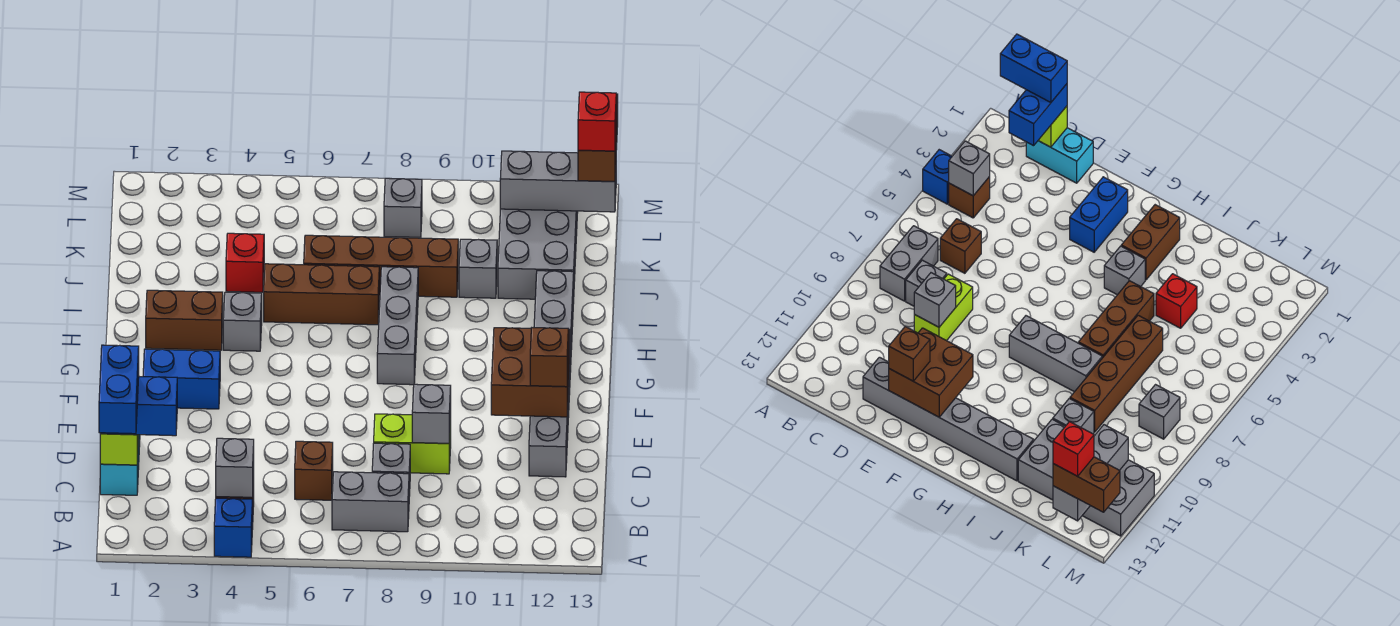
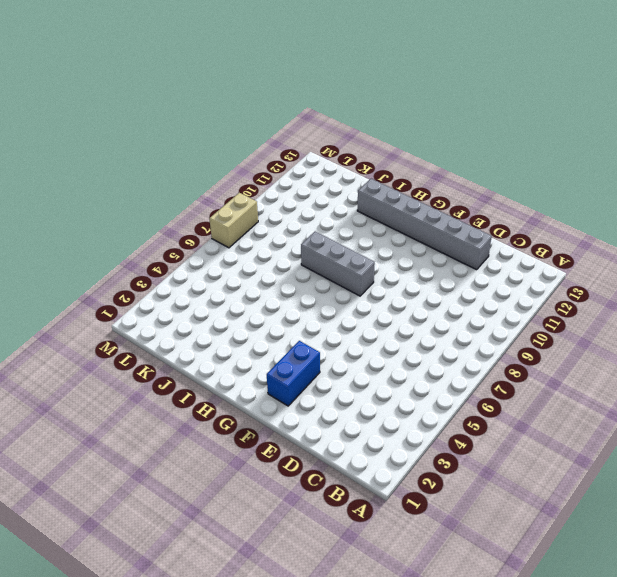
tan brick M7:M8 level 1 -> none
none -> blue brick A4 level 1
none -> brown brick B4 level 1
none -> grey brick B7:B8 level 1

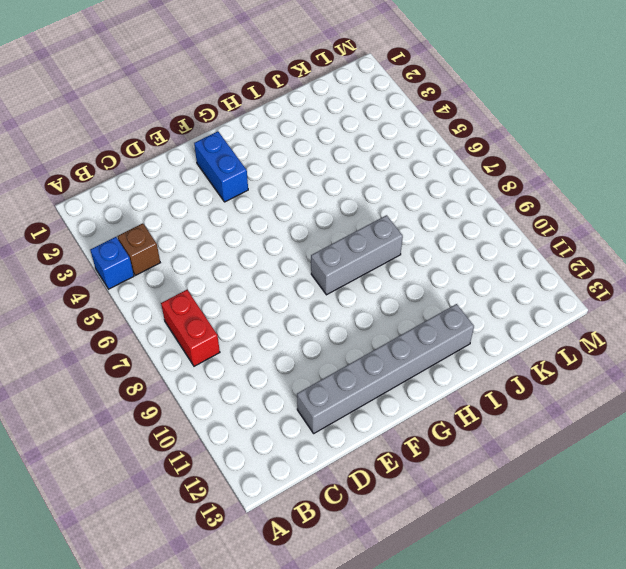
red brick B7:B8 level 1 -> grey brick B7:B8 level 1
none -> cyan brick C1:D1 level 1
none -> brown brick C6 level 1
none -> grey brick C8 level 1

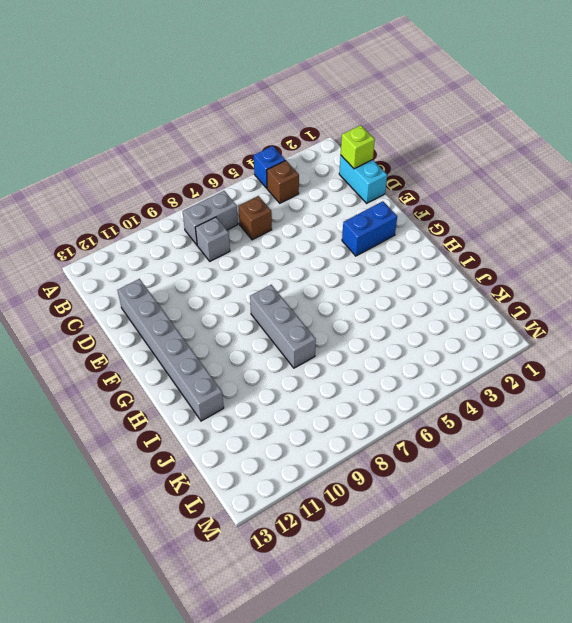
none -> lime brick D8:D9 level 1
none -> brown brick H2:H3 level 1
none -> grey brick H4 level 1

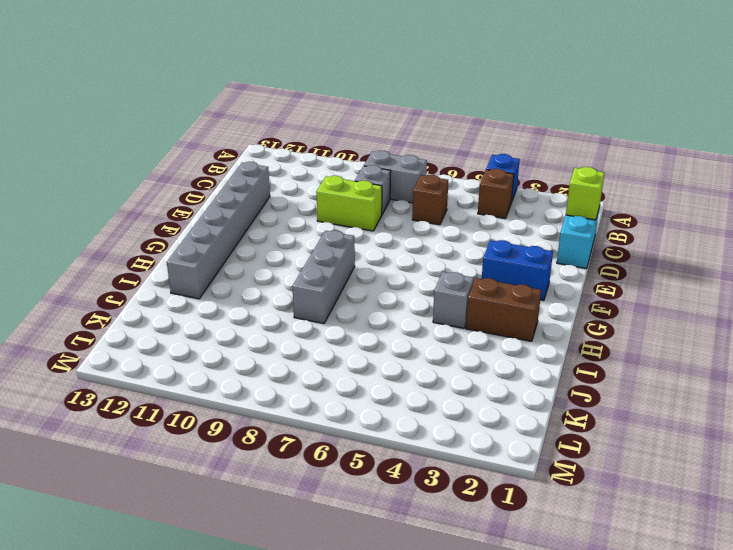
none -> brown brick I5:I7 level 1
none -> red brick J4 level 1
none -> brown brick J6:J9 level 1

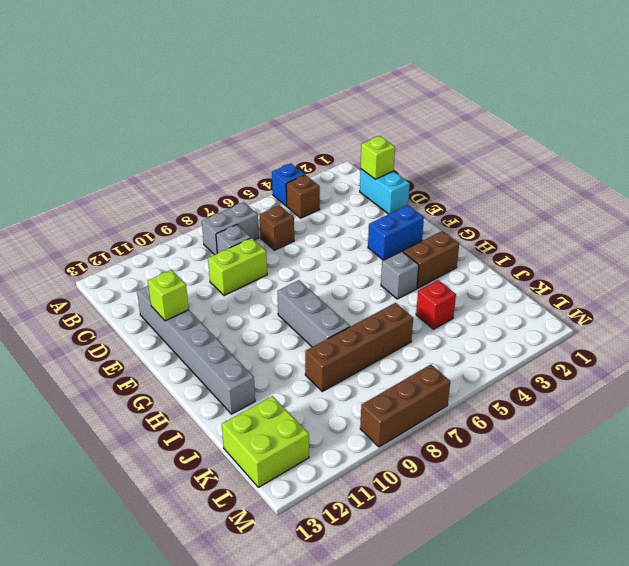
lime brick E12 level 2 -> brown brick E11:F12 level 2
lime brick K12:L13 level 1 -> grey brick J11:M12 level 1
brown brick M7:M9 level 1 -> brown brick I5:I7 level 1
none -> grey brick J10 level 1
none -> grey brick L8 level 1
none -> grey brick B4 level 2

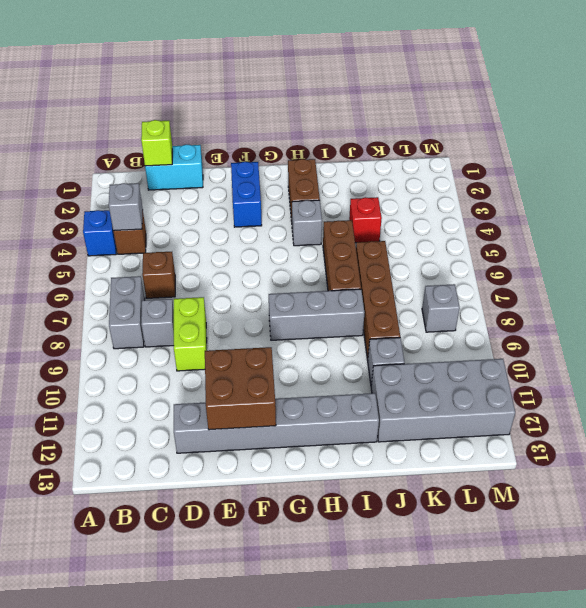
none -> grey brick D9 level 2
none -> grey brick L11:L13 level 2
none -> blue brick C1:C2 level 3

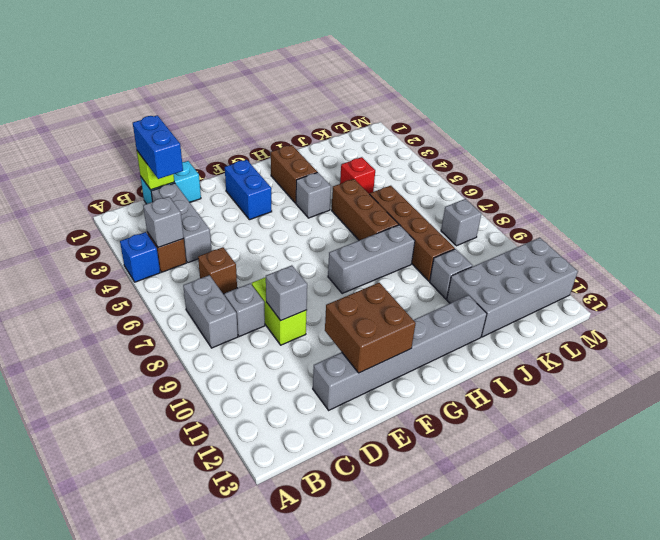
grey brick C2:C4 level 1 -> grey brick L11:L13 level 2
none -> brown brick E12 level 3
none -> brown brick L13:M13 level 3
none -> blue brick B1:C1 level 4

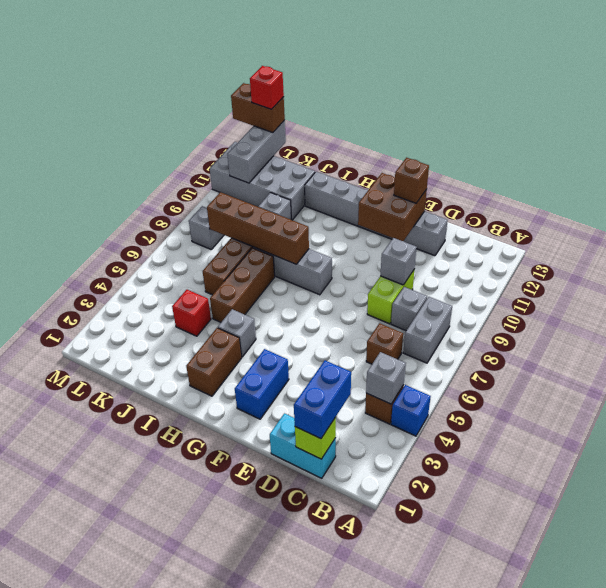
brown brick H8:K8 level 2 -> none
none -> blue brick B1:C1 level 4

